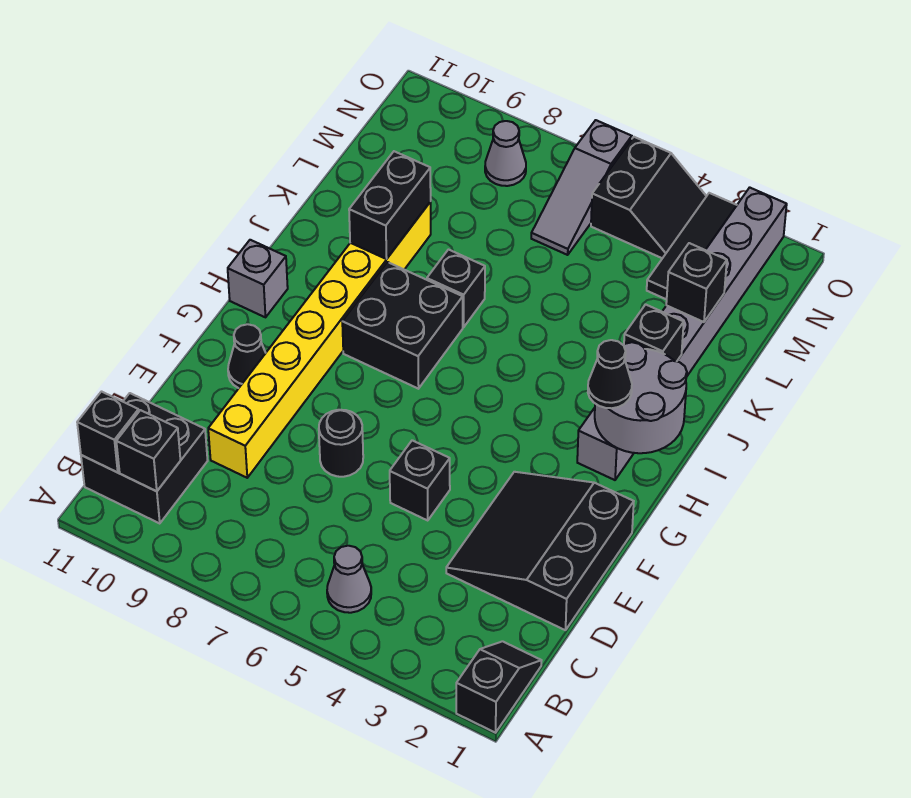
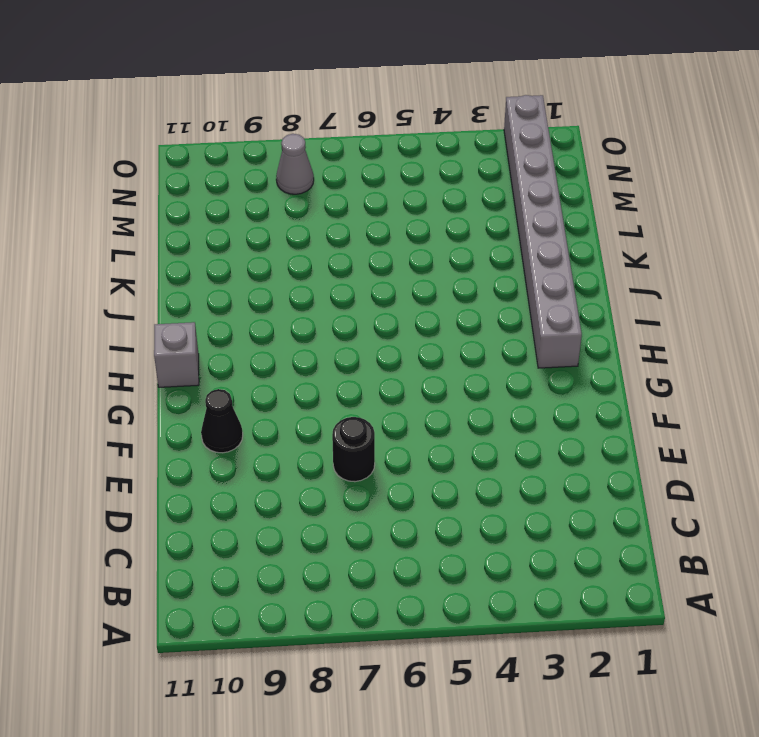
none -> black slope A1:B1 level 1 top A
none -> grey cone B5 level 1
none -> black brick B10:C11 level 1

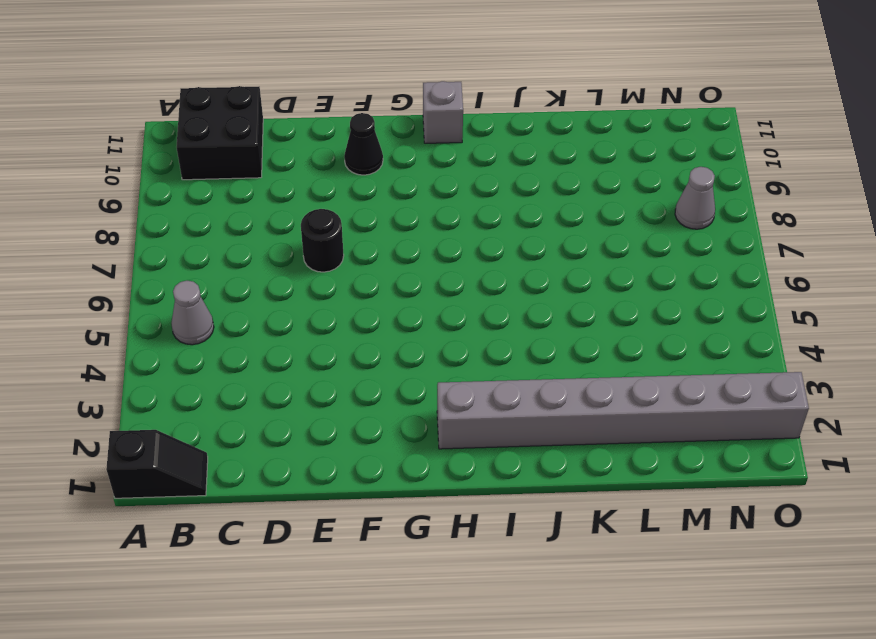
none -> black slope D1:F3 level 1 top 1
none -> yellow brick D9:K9 level 1
none -> black brick E5 level 1

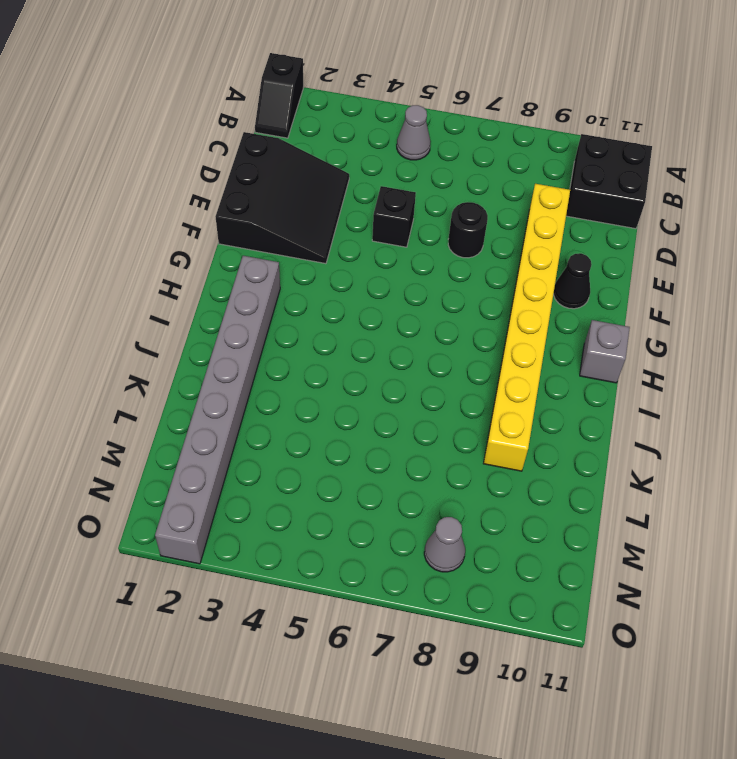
none -> black brick H7:I8 level 1
none -> black brick J7 level 1
none -> black tile M3:O3 level 1

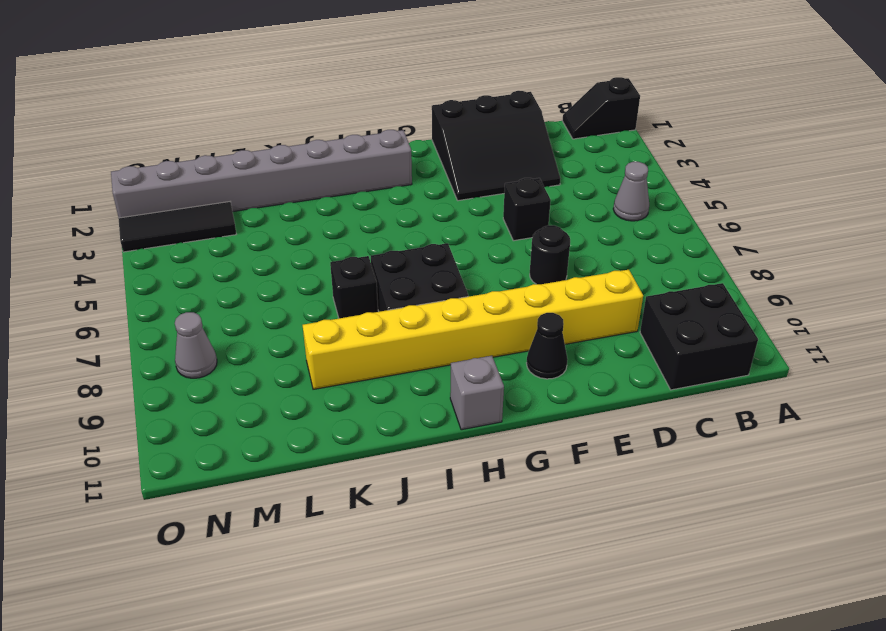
none -> grey slope M6:O6 level 1 top O
none -> black slope N4:O5 level 1 top 5
none -> black brick B10 level 2

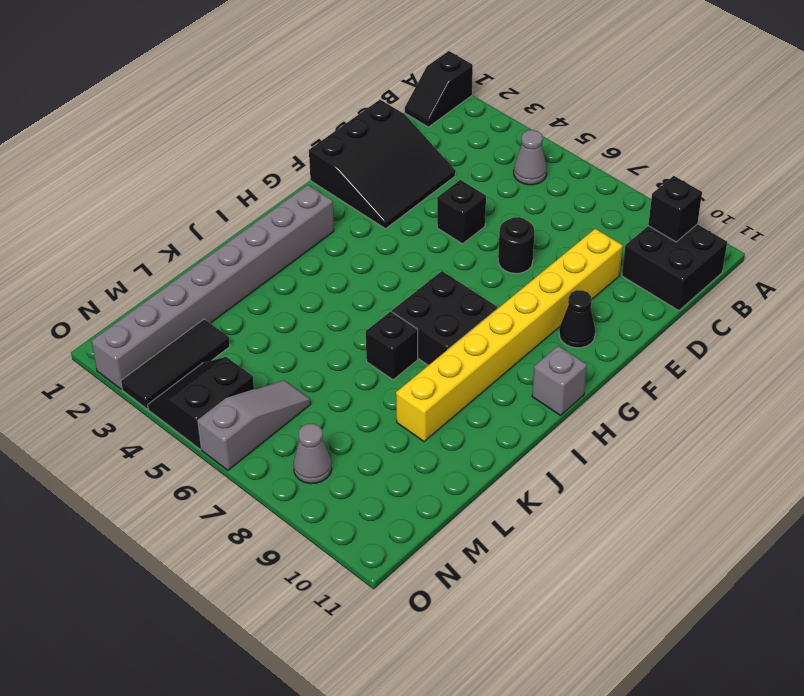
none -> black brick B11 level 2
none -> grey round brick H1:I2 level 2
none -> black brick J2 level 2

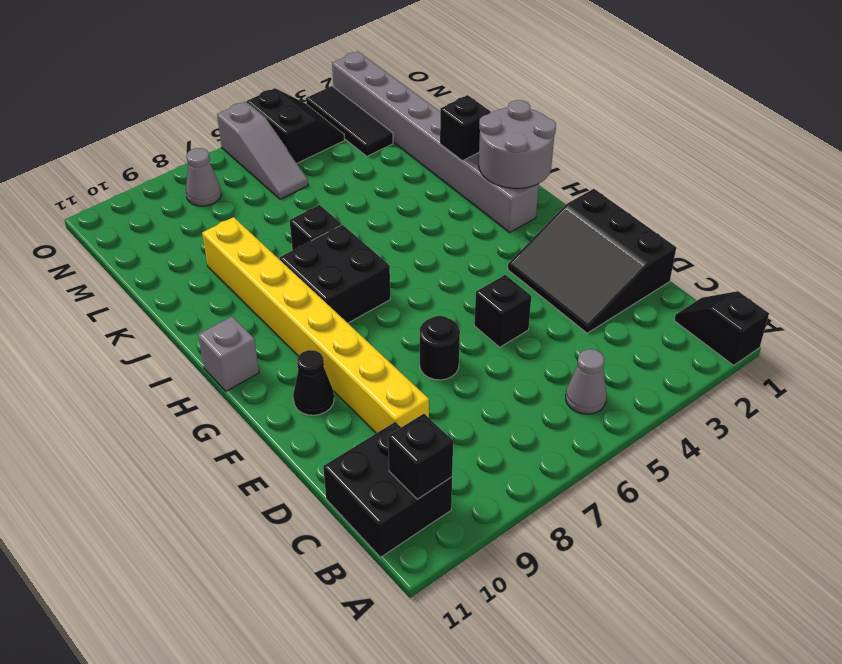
none -> black brick B11 level 2
none -> black brick J9:K9 level 2
none -> black brick L2 level 2

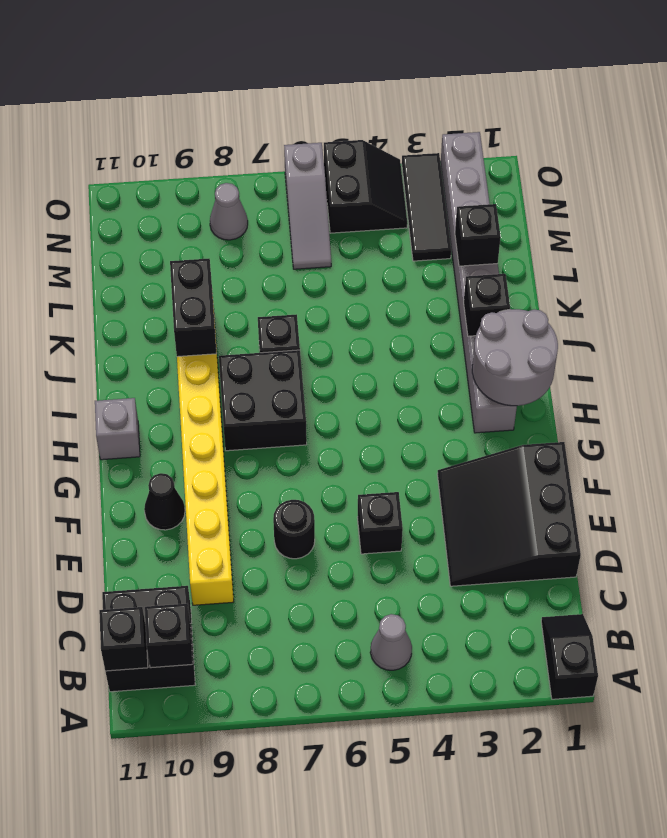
none -> black cone H2 level 3

